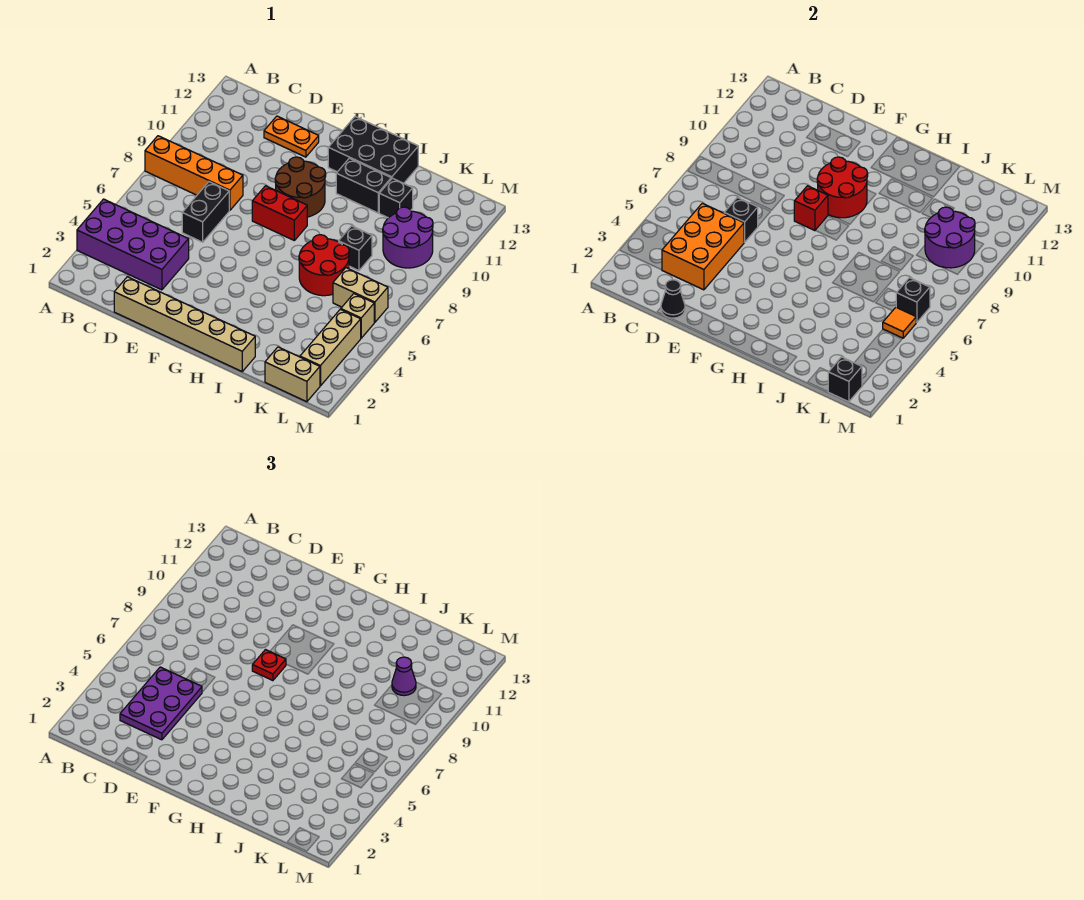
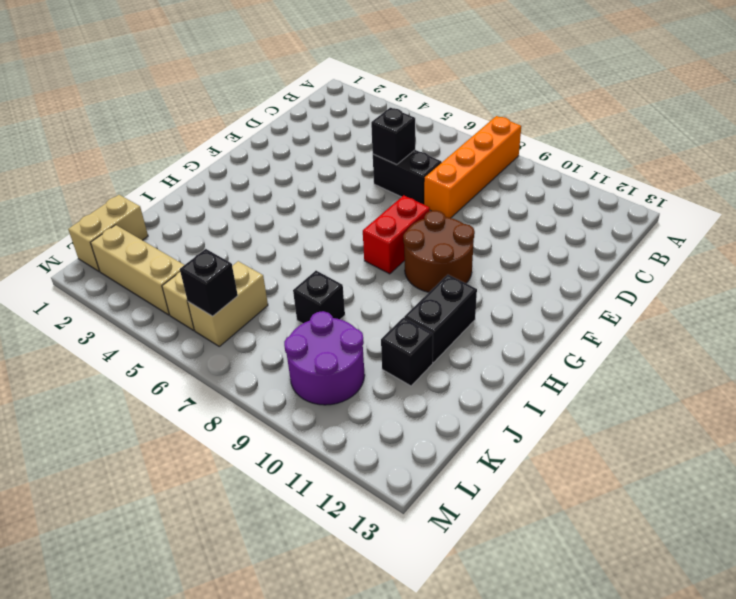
none -> purple brick A3:D4 level 1
none -> tan brick D1:I1 level 1
none -> orange plate D12:E12 level 1

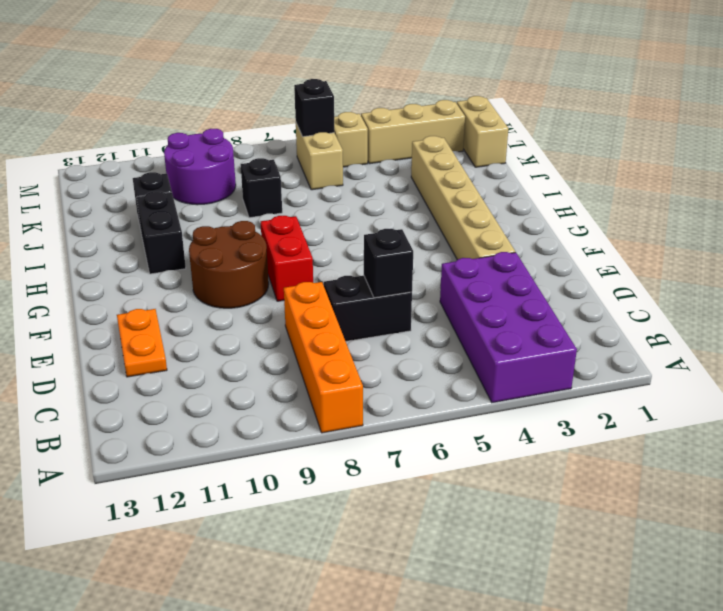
tan brick E3:J3 level 1 -> tan brick D1:I1 level 1
none -> black brick G12:I13 level 1
none -> red round brick I6:J7 level 1
none -> orange brick C3:D5 level 2

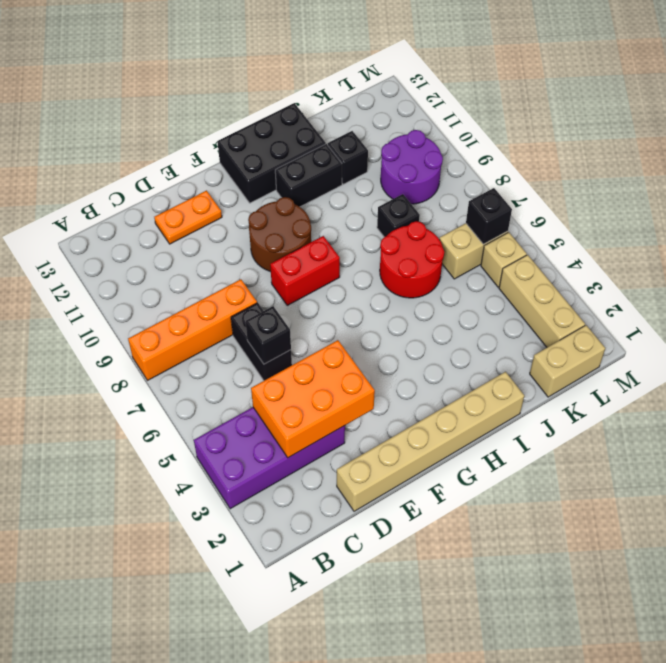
orange brick C3:E4 level 2 -> orange brick C3:D5 level 2
none -> black cone D1 level 2
none -> red brick F8 level 2
none -> red round brick F9:G10 level 2

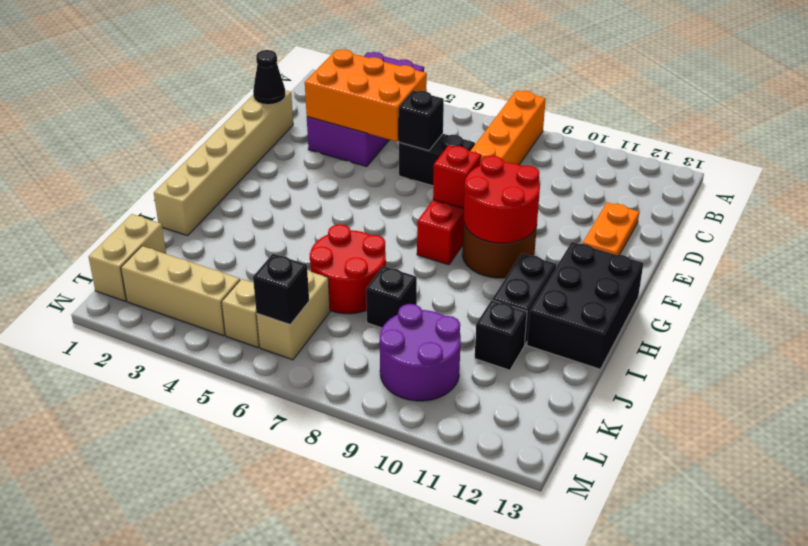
none -> purple round brick K9:L10 level 2
none -> black brick L1 level 2
none -> orange tile L5 level 2

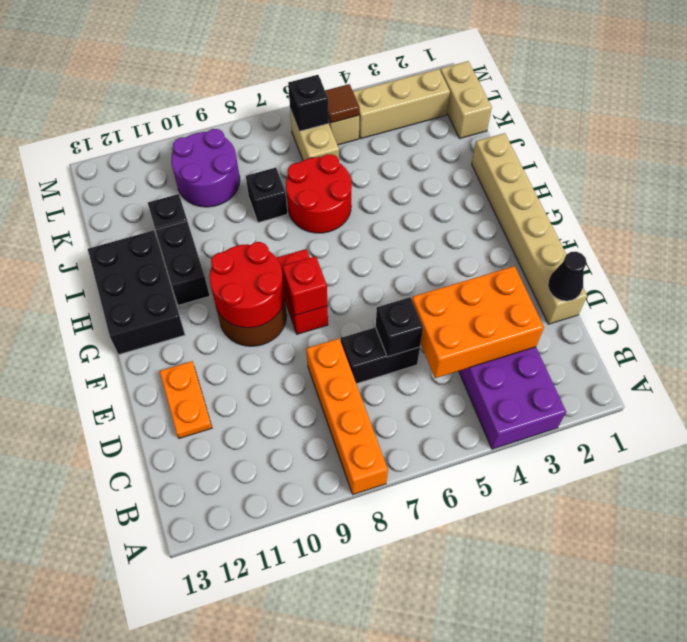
brown tile L5 level 2 -> orange tile L5 level 2
none -> purple round brick K9:L10 level 2
none -> black brick L1 level 2
none -> purple plate C3:D5 level 3

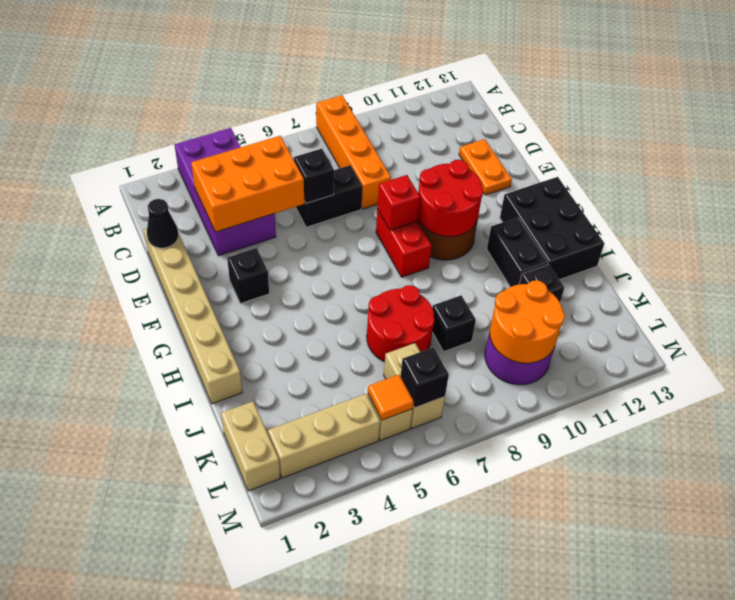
black brick F3 level 1 -> black brick L1 level 2
orange round brick K9:L10 level 2 -> purple round brick K9:L10 level 2
none -> purple plate C3:D5 level 3
none -> red plate F8 level 3
none -> purple cone K10 level 3

